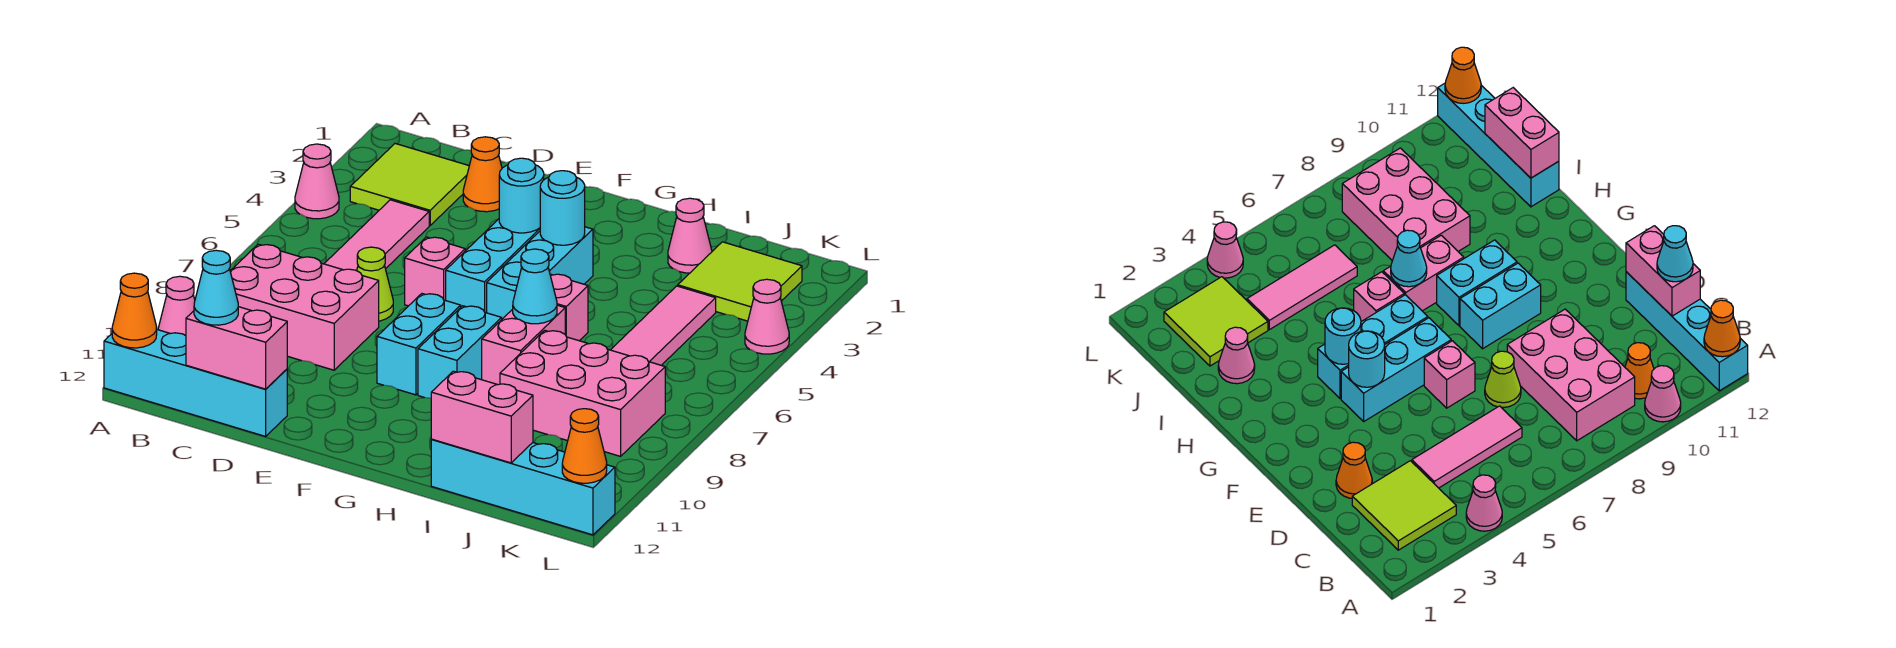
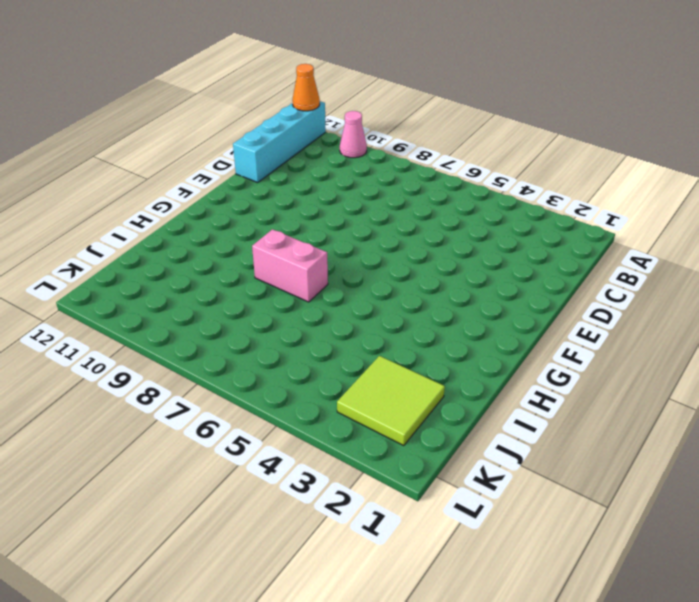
none -> pink cone A4 level 1
none -> lime tile B2:C3 level 1
none -> pink brick B8:D9 level 1
none -> orange cone B10 level 1

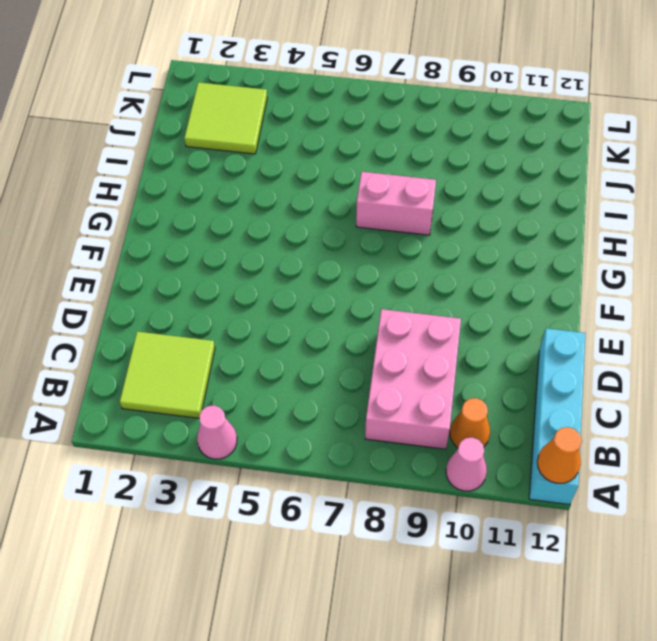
none -> pink tile C4:C6 level 1
none -> orange cone D2 level 1
none -> lime cone D7 level 1
none -> pink brick E6 level 1

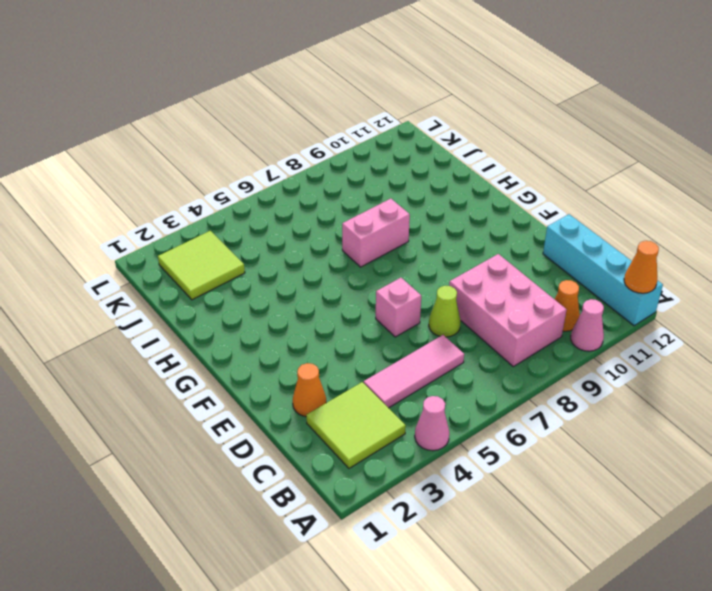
none -> cyan brick F4:F6 level 1
none -> cyan brick F8:F9 level 1
none -> cyan brick G4:G6 level 1
none -> cyan brick G8:G9 level 1

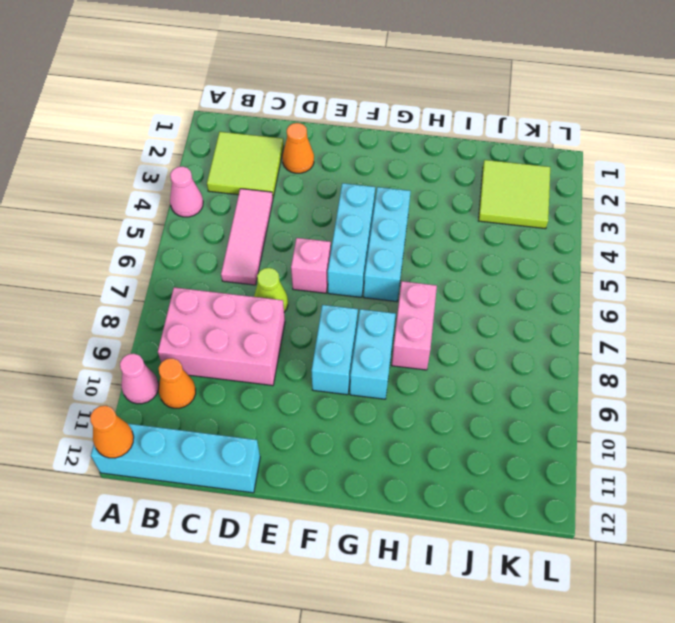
none -> pink brick H6 level 1
none -> pink cone I2 level 1
none -> pink brick I8:K9 level 1
none -> cyan brick I12:L12 level 1

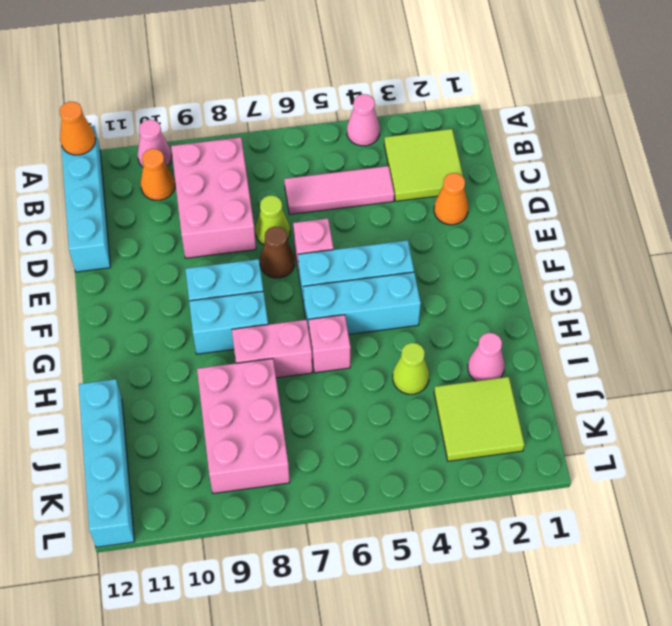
brown cone E7 level 1 -> none
lime cone I4 level 1 -> none
none -> pink tile J4:J6 level 1
none -> pink cone L4 level 1
none -> pink brick C12:D12 level 2
none -> cyan round brick F4 level 2

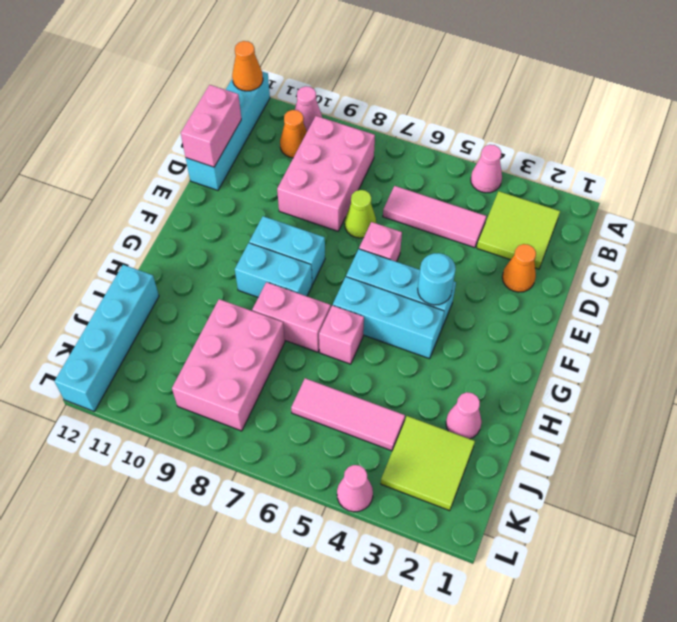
none -> cyan round brick G4 level 2
none -> cyan cone H7 level 2
none -> pink brick I12:J12 level 2
none -> orange cone L12 level 2

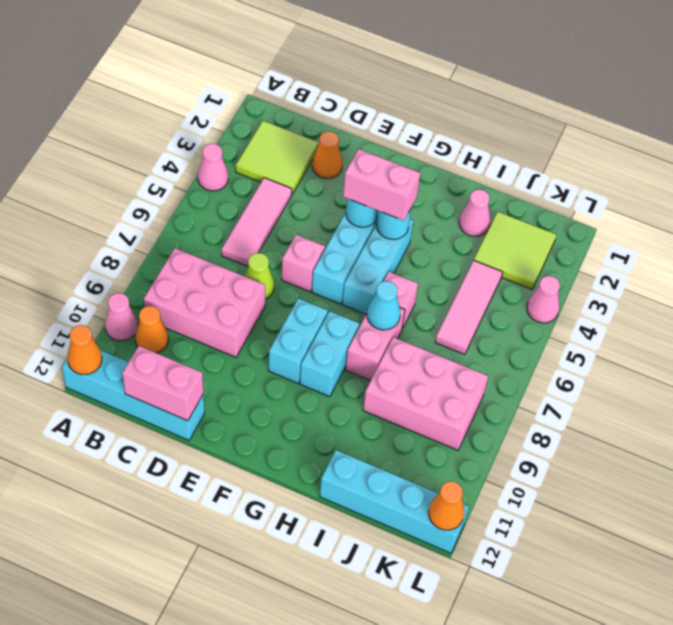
pink brick F4:G4 level 3 -> pink brick I12:J12 level 2
none -> cyan cone C12 level 3

